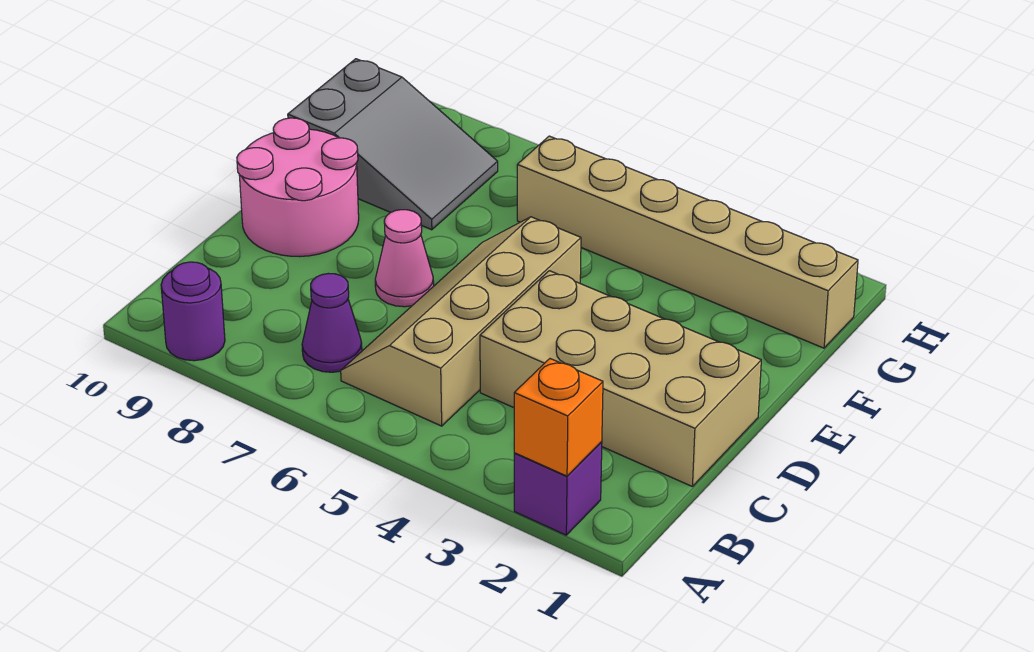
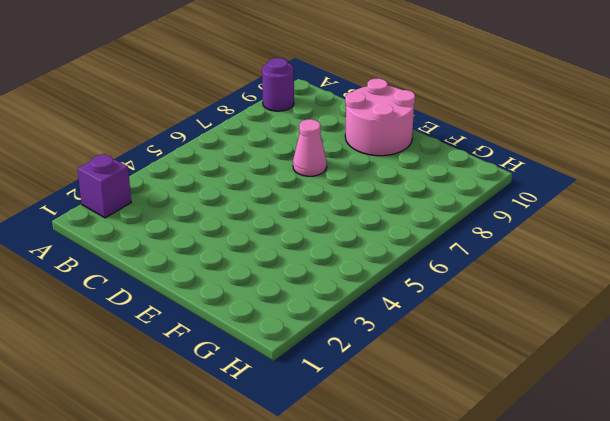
none -> tan slope B5:E6 level 1 top 5
none -> purple cone B7 level 1

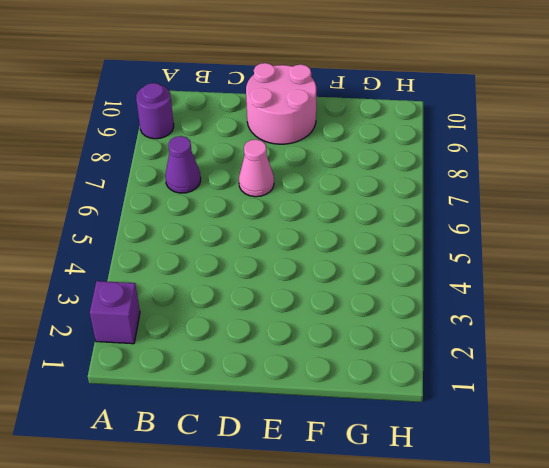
none -> tan slope B5:E6 level 1 top 5
none -> tan brick C1:D4 level 1

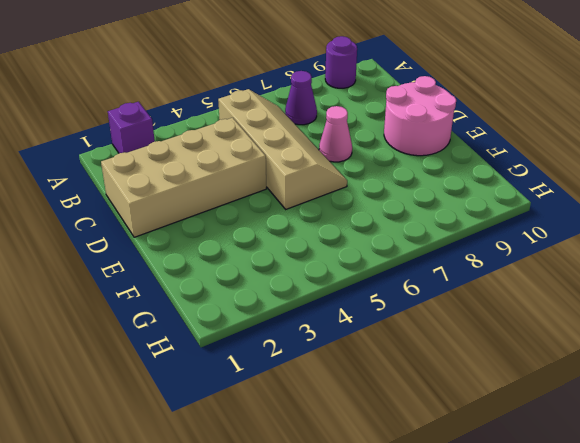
none -> grey slope F8:G10 level 1 top 10
none -> tan brick G1:G6 level 1

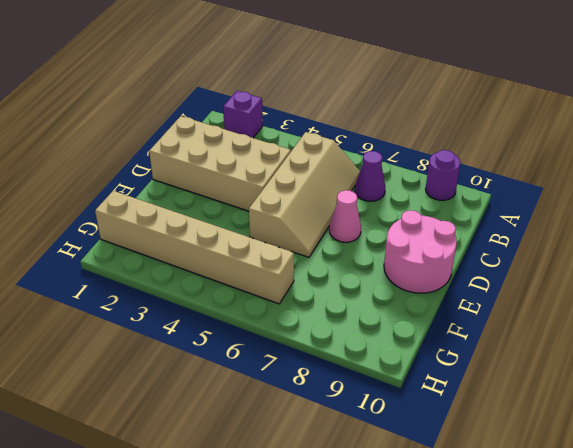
none -> grey slope F8:G10 level 1 top 10
none -> orange brick A2 level 2

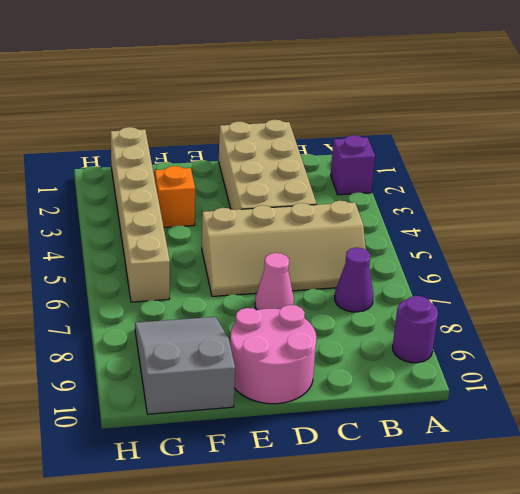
orange brick F3 level 1 -> orange brick A2 level 2

